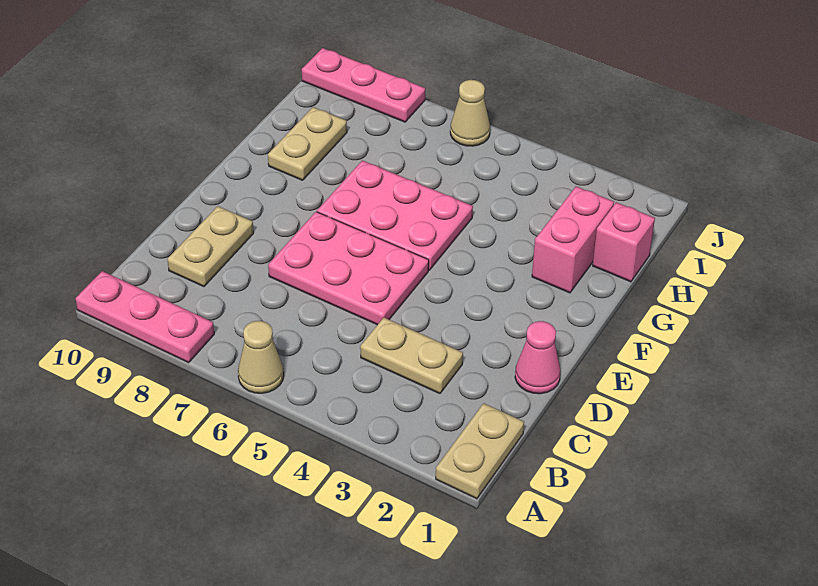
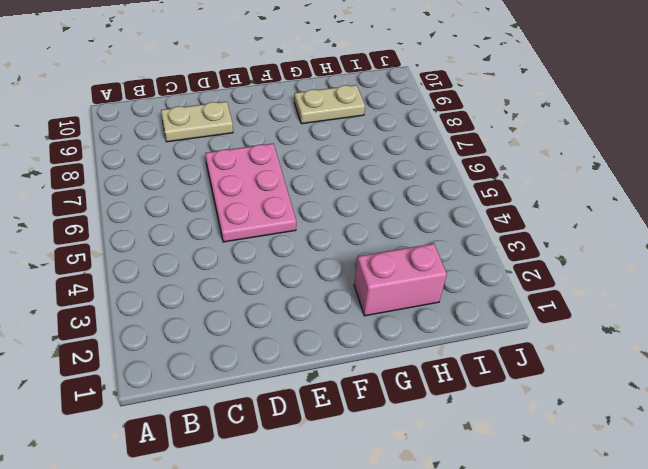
none -> tan plate A1:B1 level 1
none -> tan cone A6 level 1
none -> pink plate A8:A10 level 1

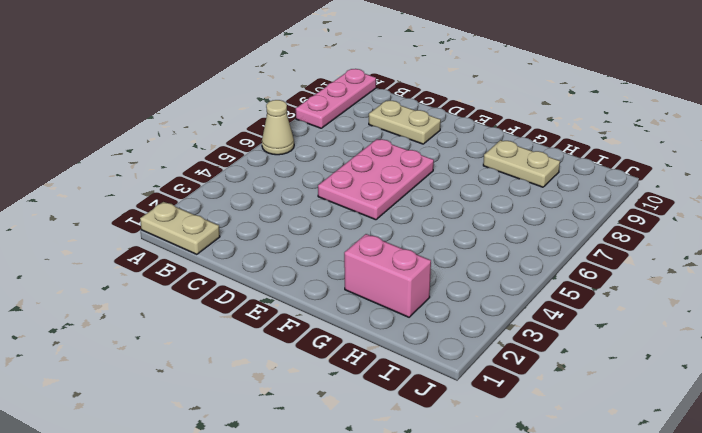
none -> tan plate C3:C4 level 1
none -> pink cone D1 level 1
none -> pink plate F5:G7 level 1

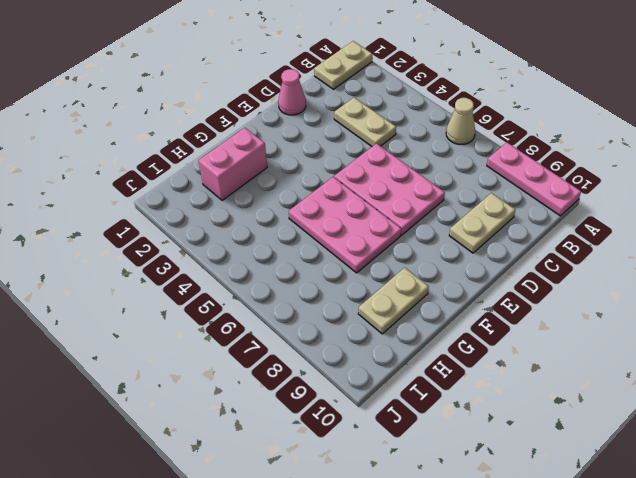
none -> pink brick H1 level 1
none -> tan cone J6 level 1
none -> pink plate J8:J10 level 1

